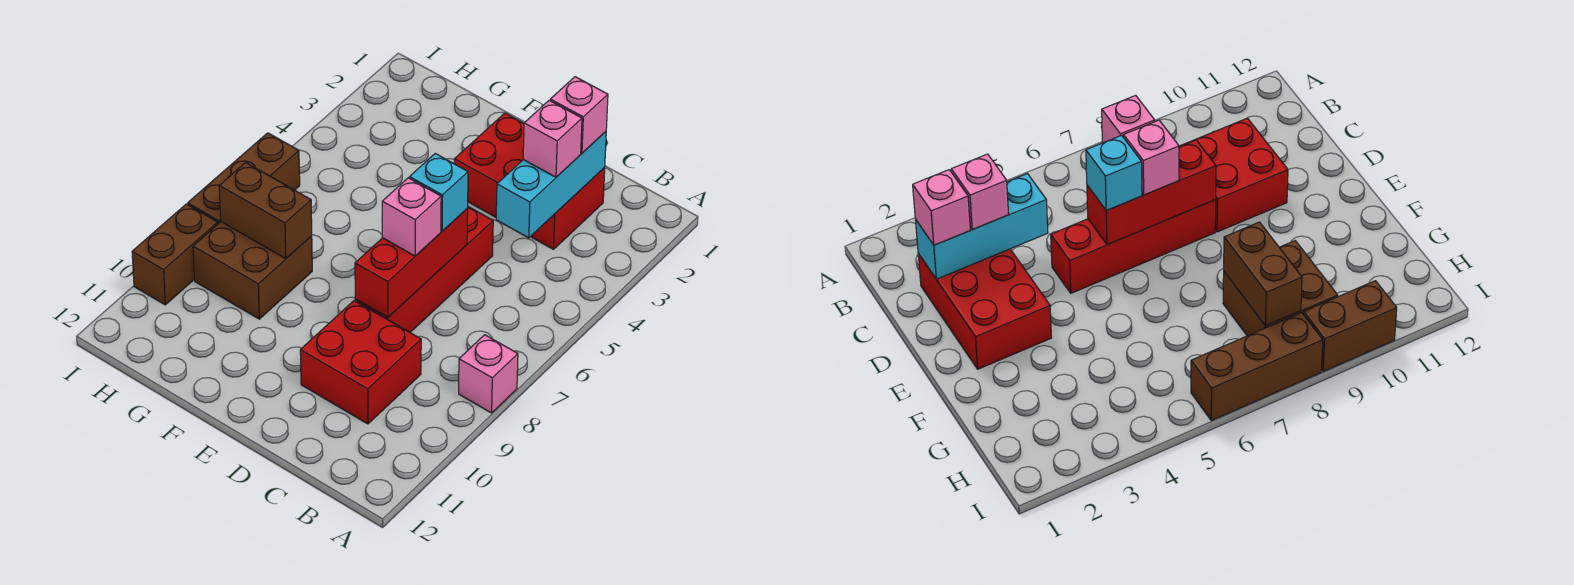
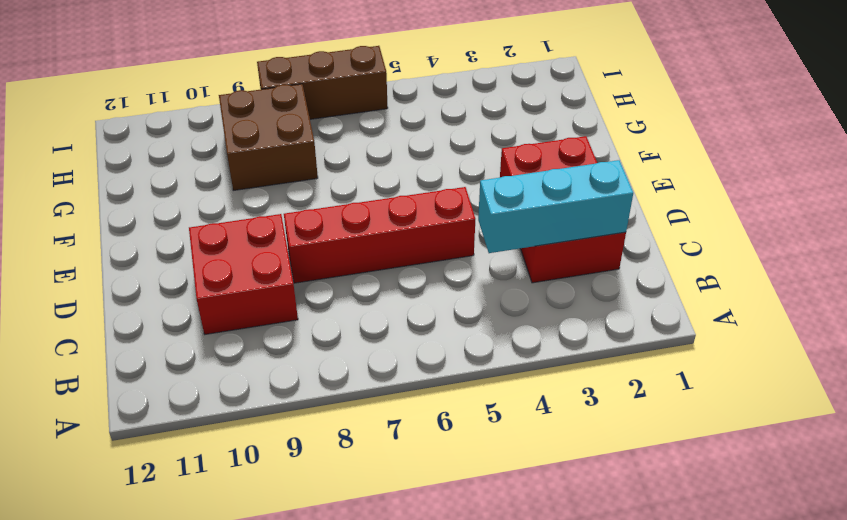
none -> pink brick A8 level 1
none -> brown brick I9:I10 level 1
none -> red brick D6:D8 level 2

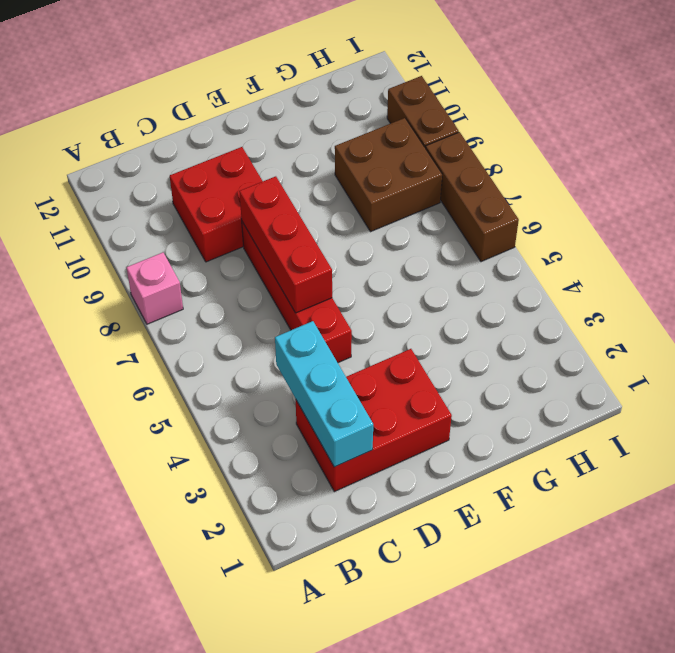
none -> brown brick G8:H8 level 2
none -> pink brick C2 level 3
none -> pink brick C3 level 3

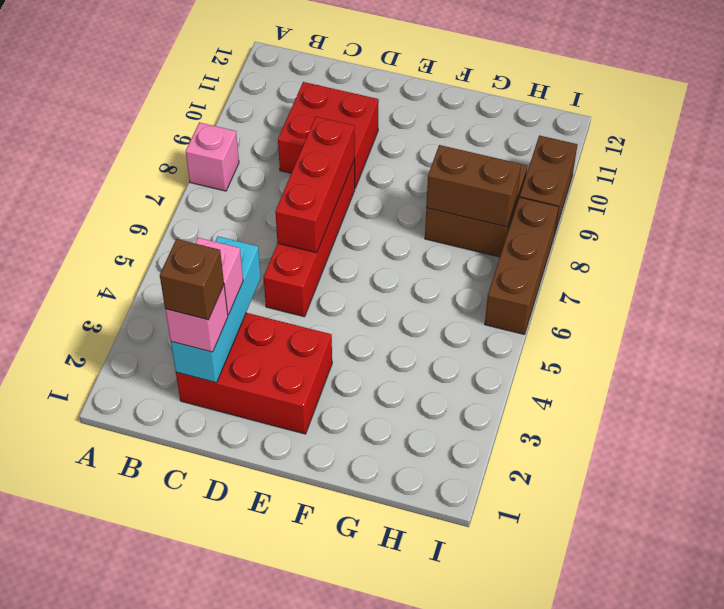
brown brick C2 level 4 -> none
none -> cyan brick D6 level 3
none -> pink brick D7 level 3

